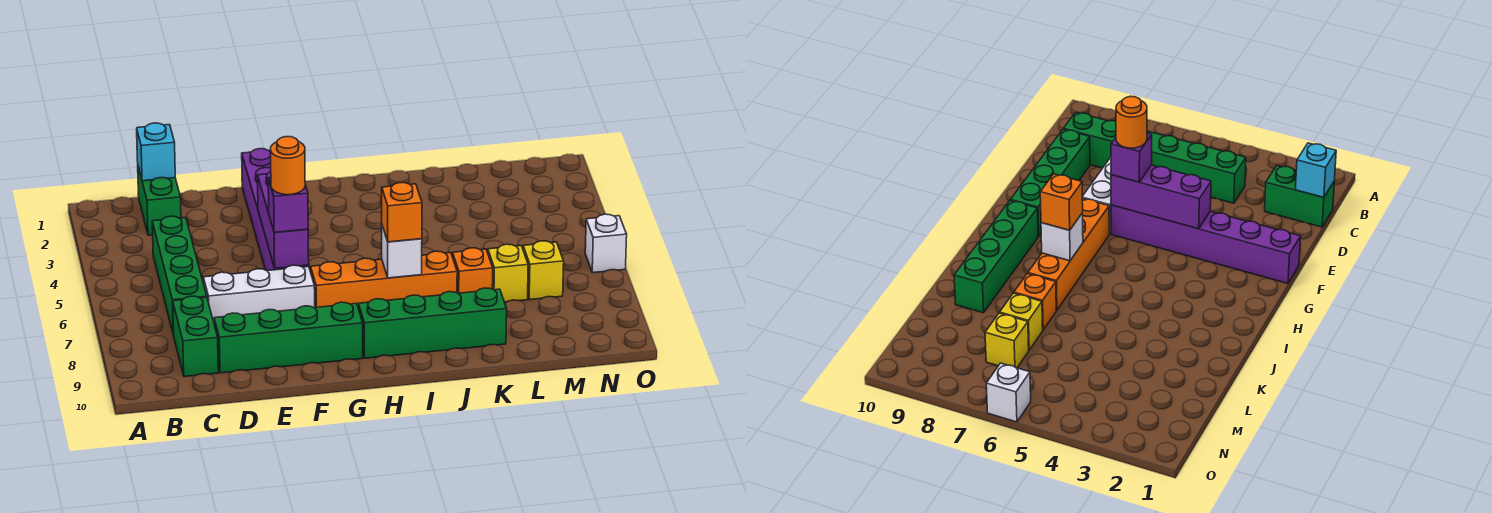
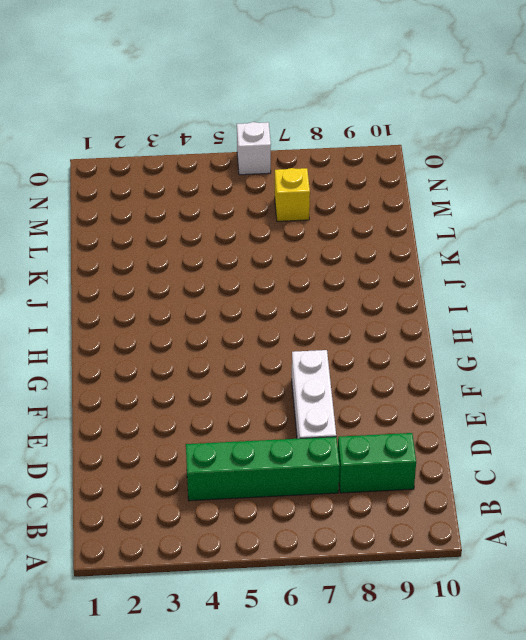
none -> green brick C1:C2 level 1
none -> green brick D9:G9 level 1
none -> purple brick F1:F6 level 1

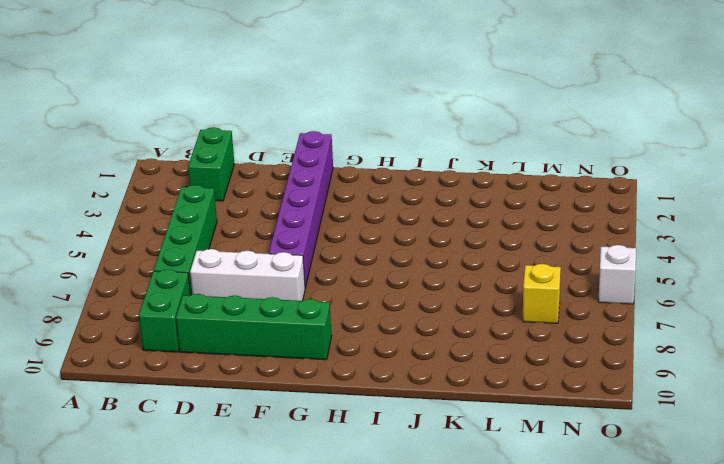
none -> orange brick G7:J7 level 1
none -> green brick H9:K9 level 1
none -> orange brick K7 level 1

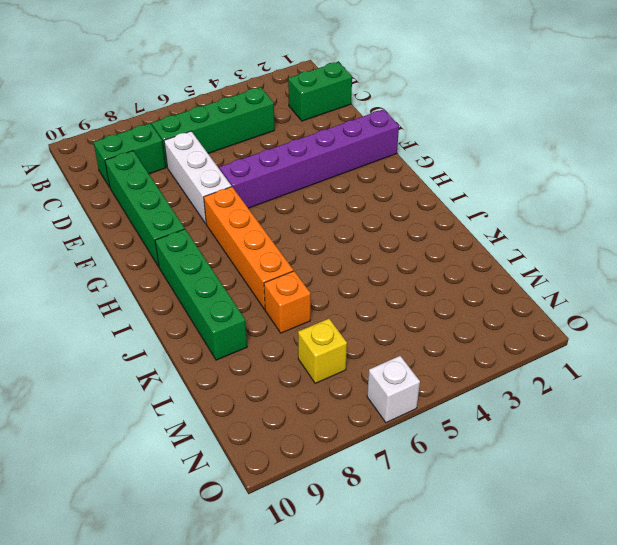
none -> yellow brick L7 level 1
none -> cyan brick C1 level 2
none -> purple brick F4:F6 level 2

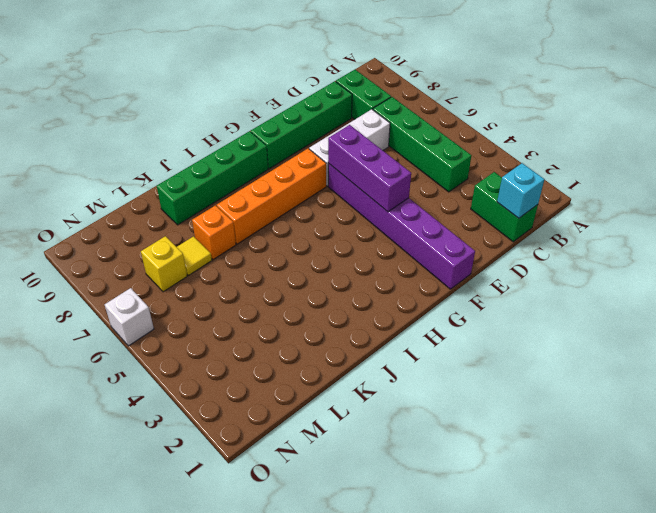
yellow tile L7 level 1 -> yellow brick L7 level 1
none -> white brick I7 level 2
none -> purple brick F6 level 3
none -> orange brick I7 level 3

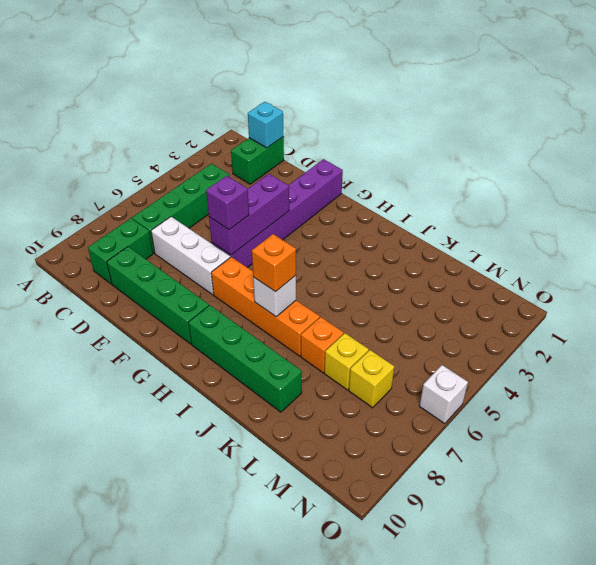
none -> orange round brick F6 level 4

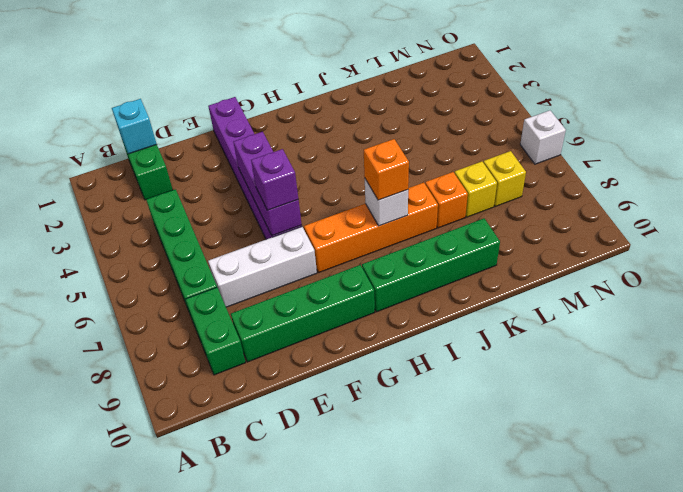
none -> orange round brick F6 level 4

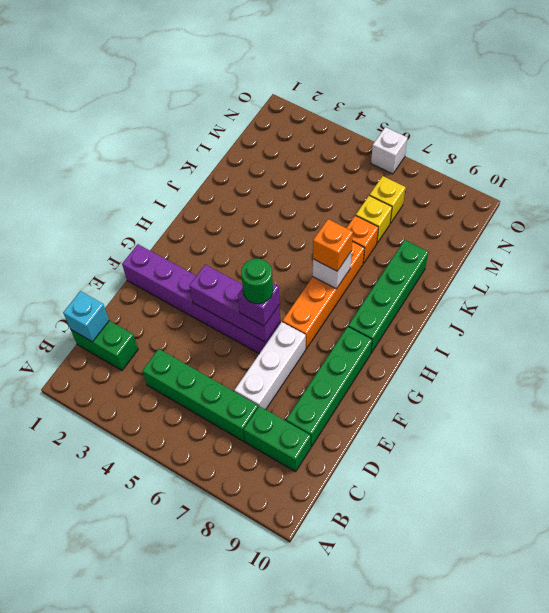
green round brick F6 level 4 -> orange round brick F6 level 4

